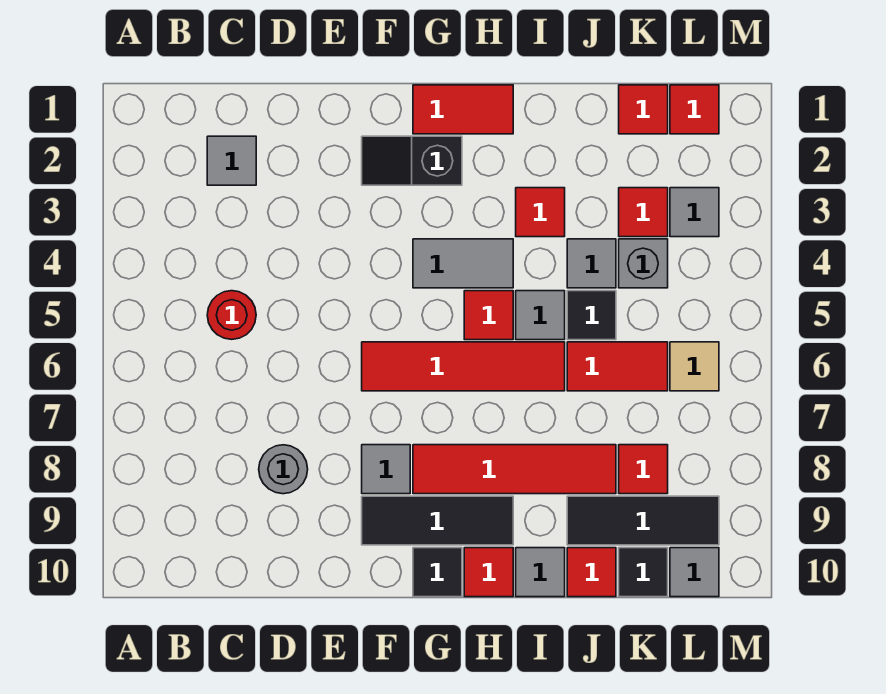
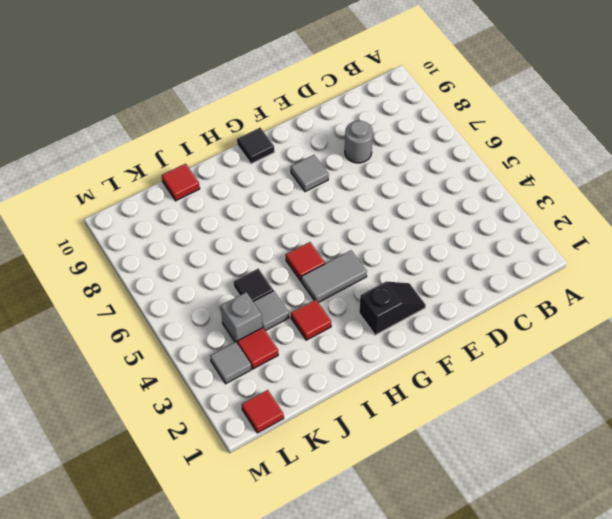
none -> grey tile C2 level 1
none -> red round brick C5 level 1
none -> red tile F6:I6 level 1
none -> black tile F9:H9 level 1

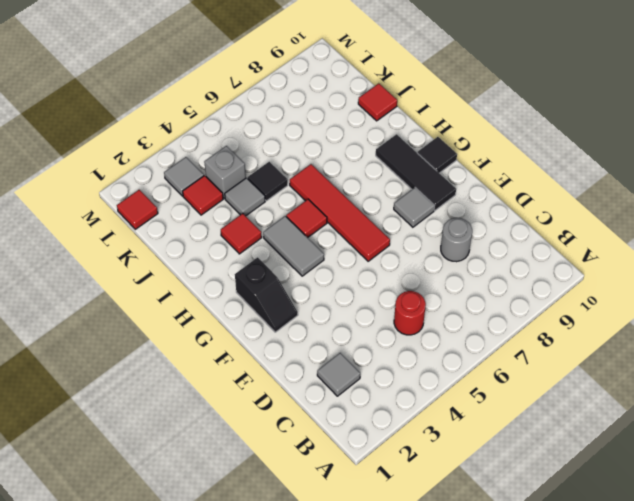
none -> red tile G1:H1 level 1
none -> red tile G8:J8 level 1
none -> red tile H10 level 1
none -> grey tile I5 level 1

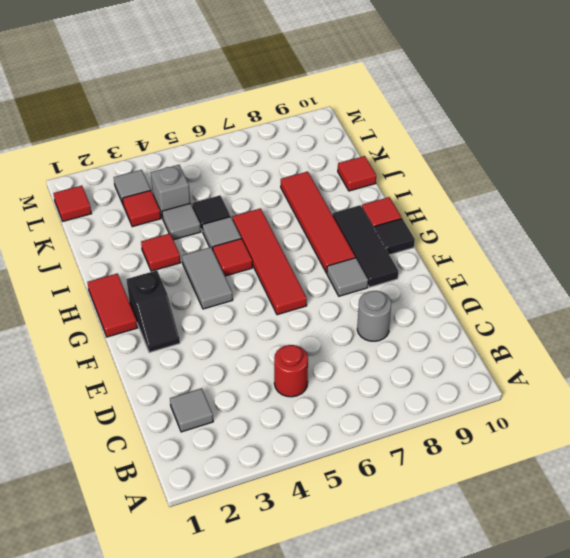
none -> grey tile I10 level 1
none -> red tile J6:K6 level 1
none -> black tile J9:L9 level 1
none -> red tile K1 level 1

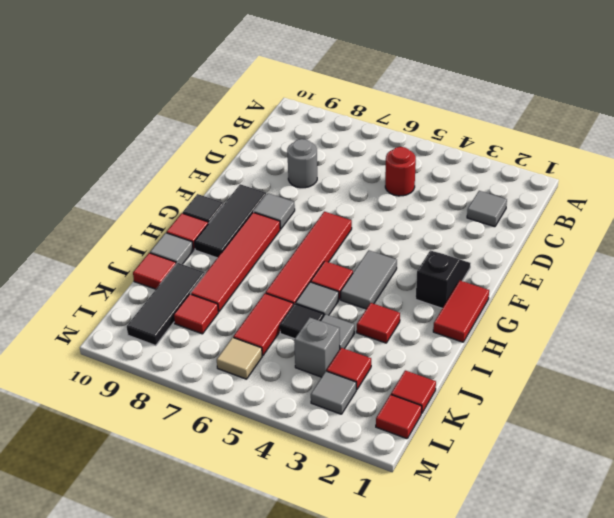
none -> black tile K10 level 1
none -> grey tile L10 level 1

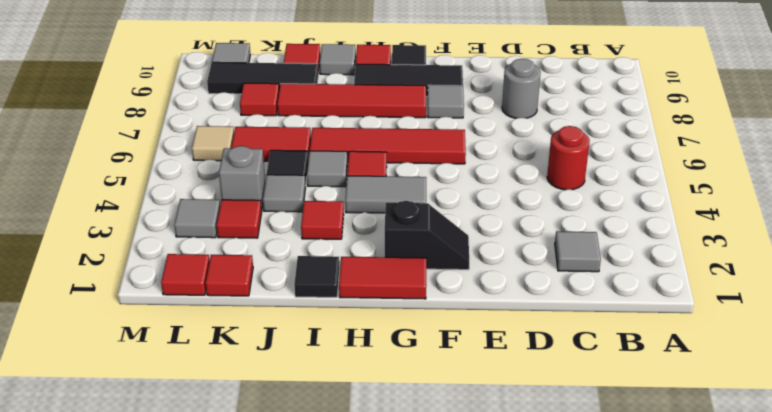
black tile I1 level 1 -> black tile K10 level 1

